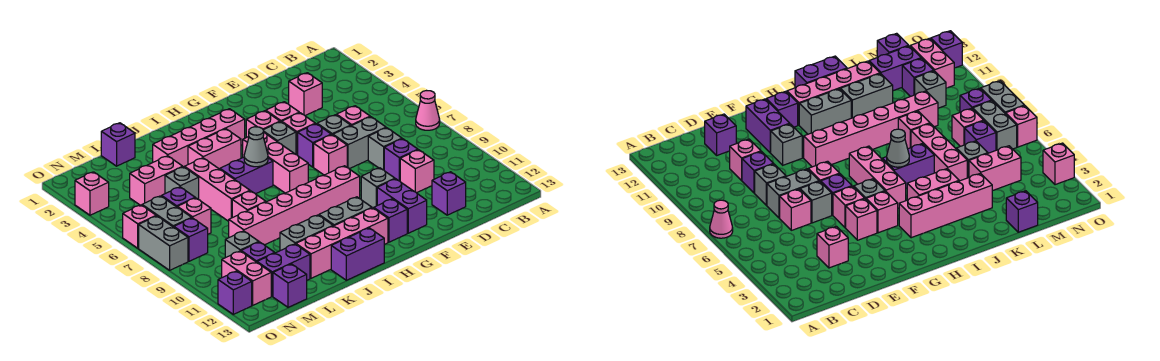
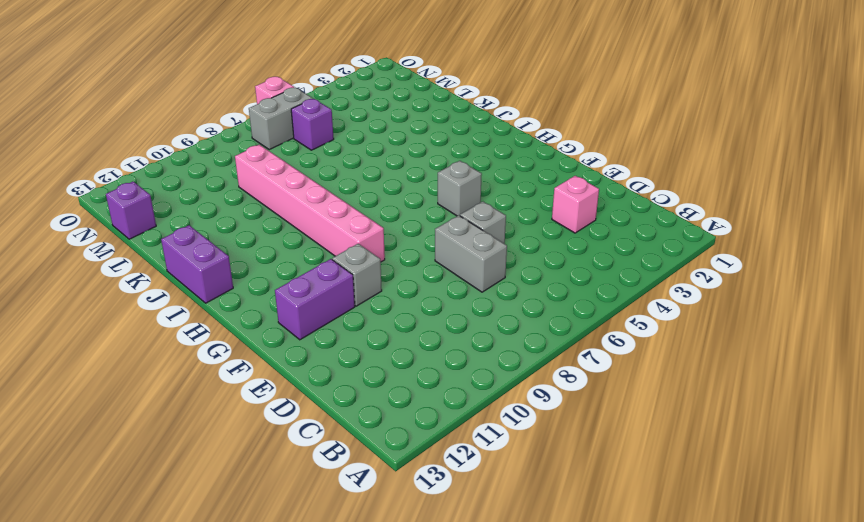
none -> pink cone A7 level 1
none -> pink brick D6 level 1
none -> grey brick D8 level 1
none -> purple brick D9 level 1

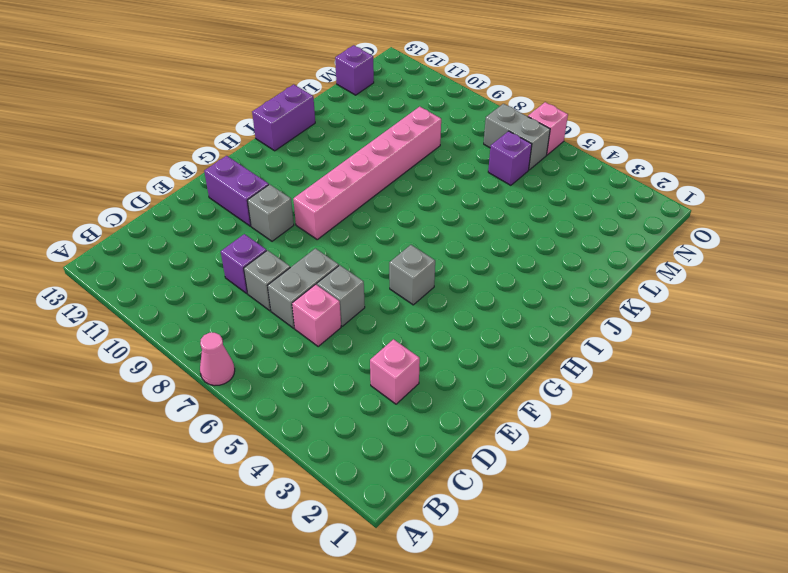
none -> pink brick D10 level 1
none -> purple brick D12 level 1
none -> pink brick F4 level 1
none -> pink brick F5 level 1

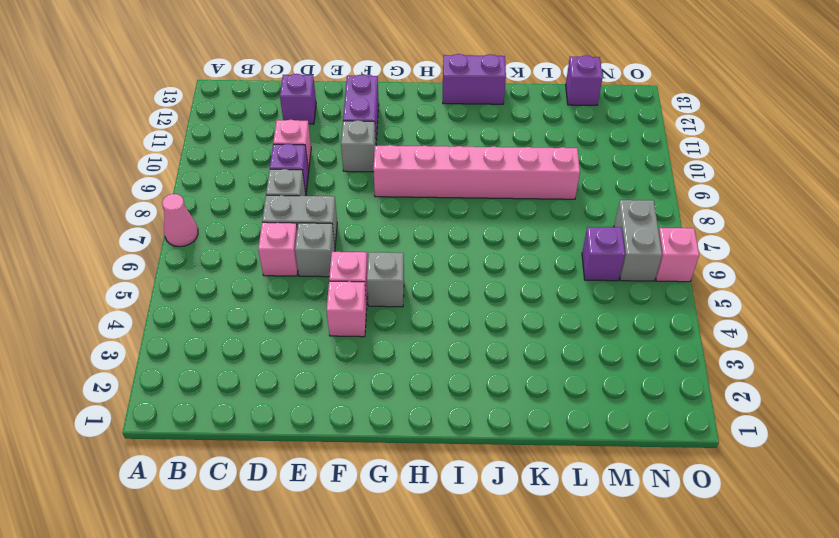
none -> pink brick D3 level 1
none -> purple brick F6 level 1
none -> pink brick F7 level 1
none -> pink brick G4 level 1

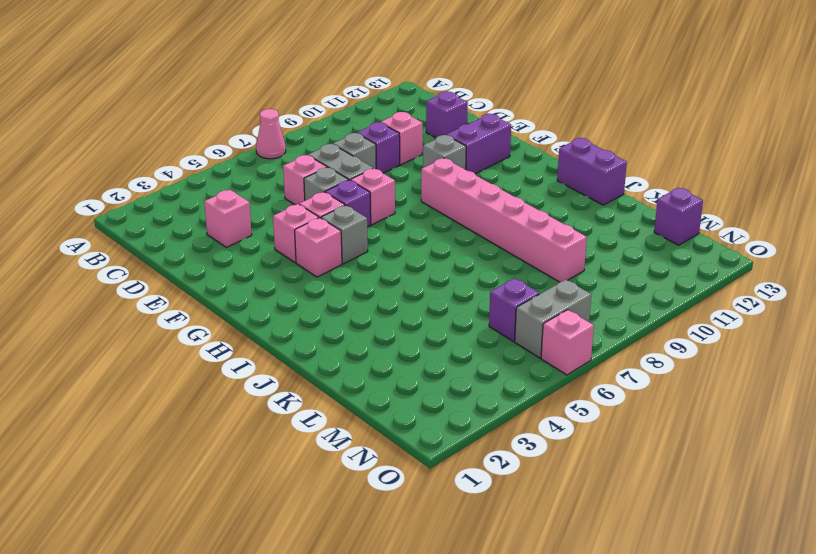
none -> purple brick G12 level 1
none -> pink brick H3:K3 level 1
none -> pink brick H5:H7 level 1
none -> grey brick H11:I11 level 1

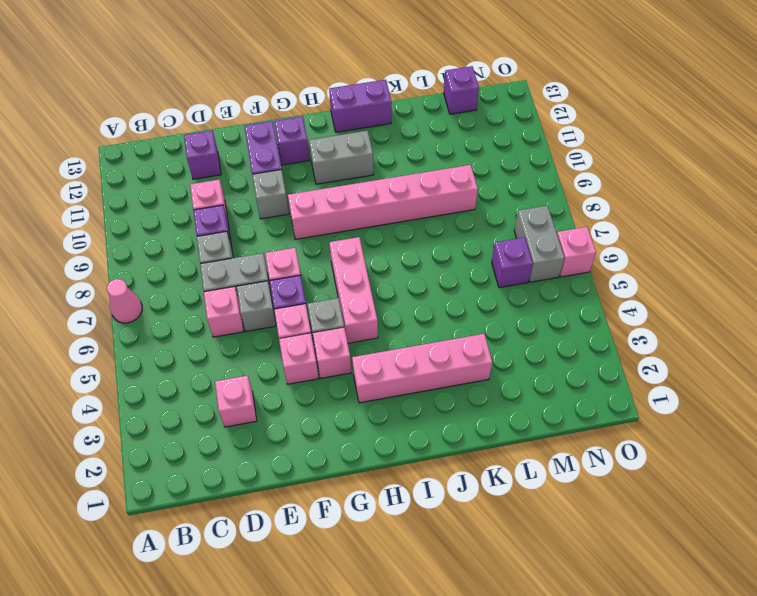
none -> pink brick H12:K12 level 1
none -> pink brick I4:J4 level 1
none -> purple brick I6:J6 level 1
none -> grey brick J11:K11 level 1

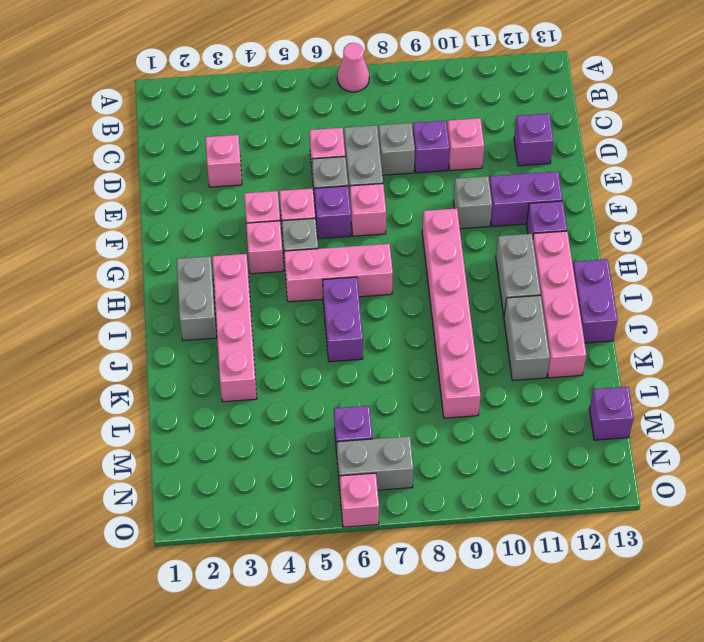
grey brick H2:I2 level 1 -> grey brick O7:O8 level 1
none -> pink brick I4:J4 level 1
none -> pink brick K5:K7 level 1
none -> pink brick K8 level 1
none -> purple brick L1 level 1

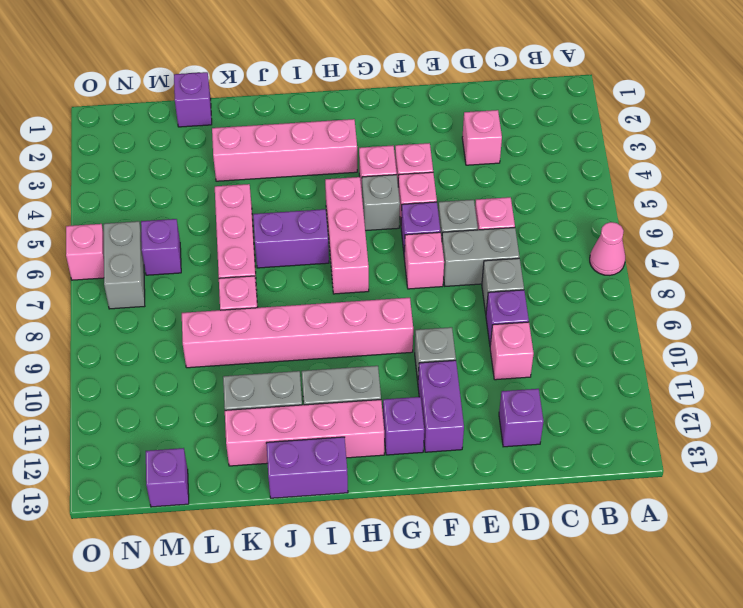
none -> pink brick I4:J4 level 1
none -> pink brick L4:M4 level 1
none -> grey brick L5 level 1
none -> purple brick L12:M12 level 1

